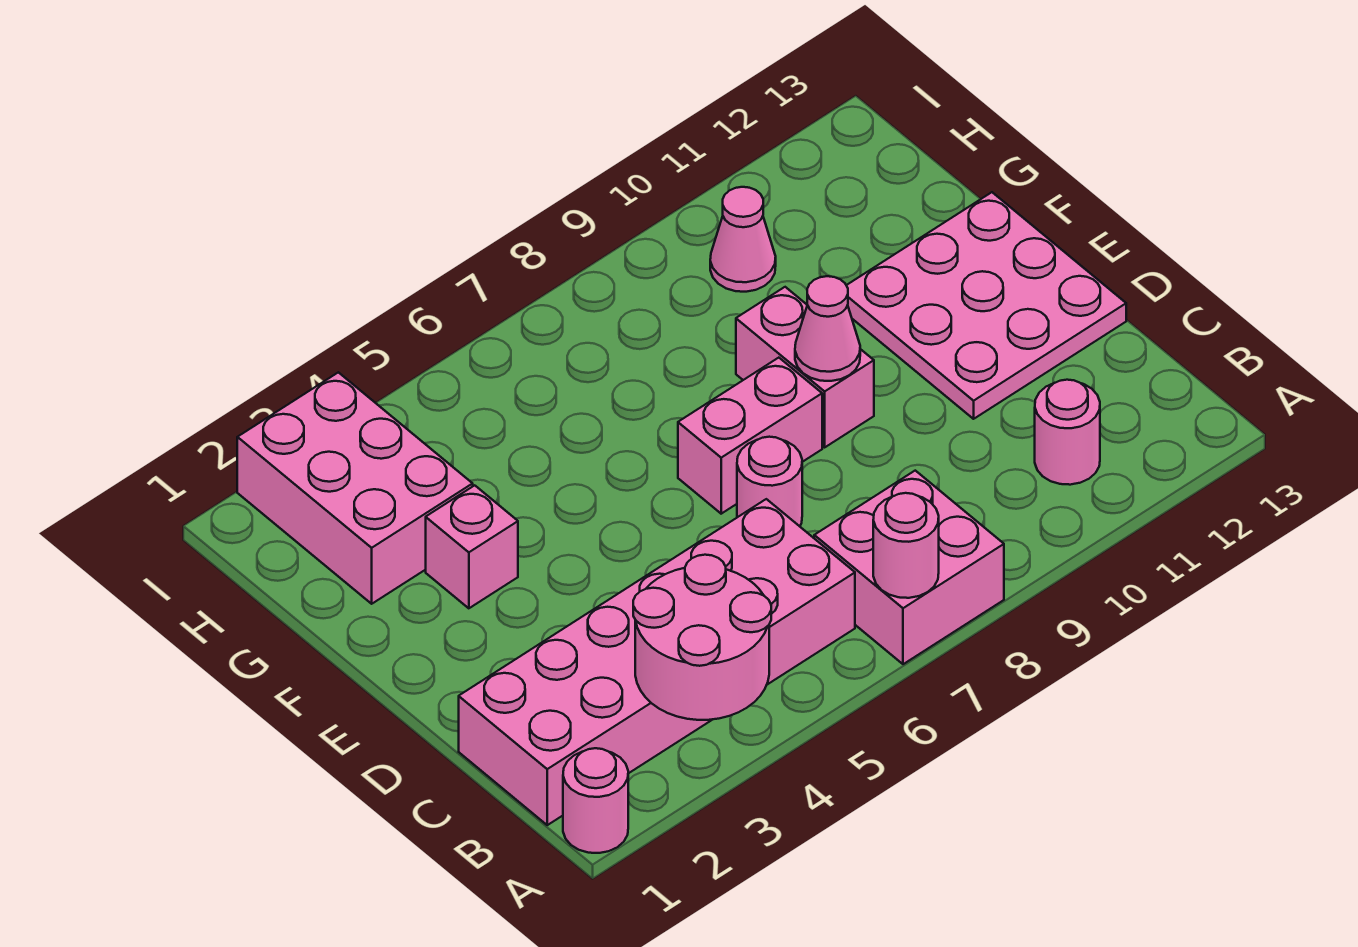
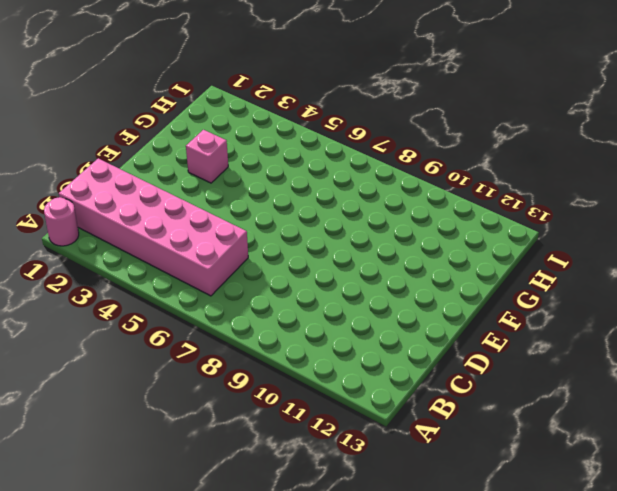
none -> pink brick A7:B8 level 1
none -> pink round brick B11 level 1
none -> pink round brick D7 level 1

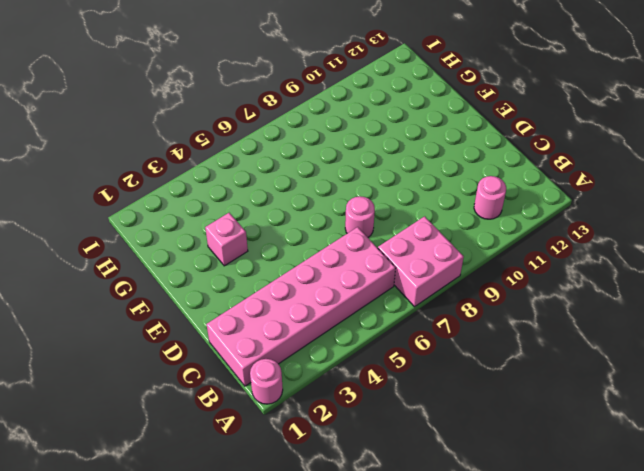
none -> pink plate D11:F13 level 1
none -> pink brick E7:E8 level 1
none -> pink brick E9:F9 level 1

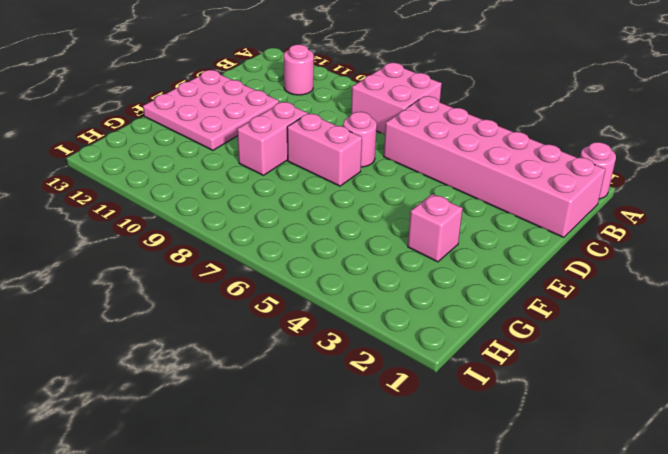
none -> pink brick G2:I3 level 1
none -> pink cone H10 level 1
none -> pink round brick A3:B4 level 2

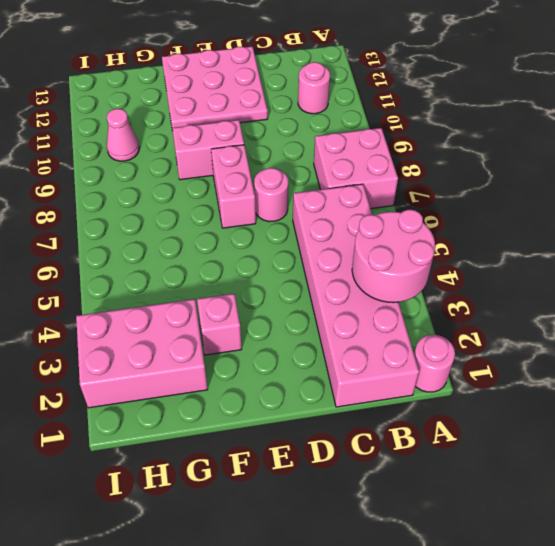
none -> pink round brick A7 level 2
none -> pink cone E9 level 2

